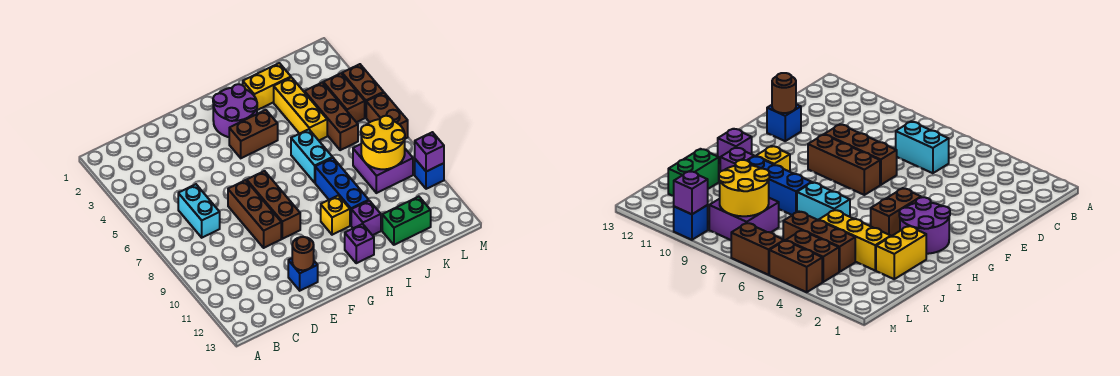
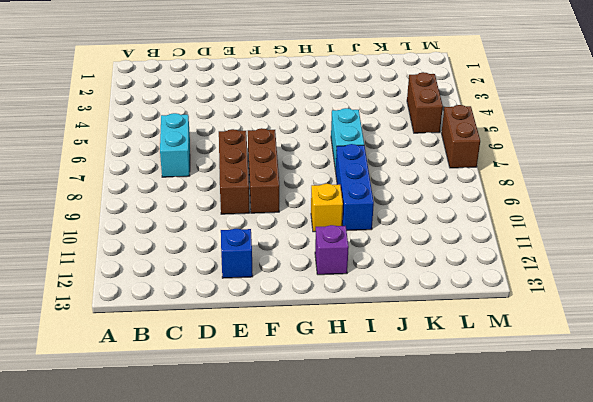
none -> purple round brick G2:H3 level 1
none -> brown brick G4:H4 level 1
none -> yellow brick I2:J2 level 1

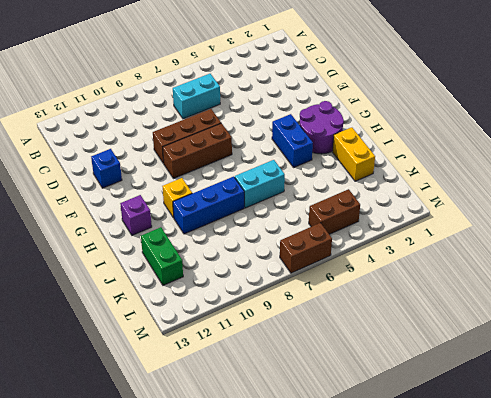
blue brick G4:H4 level 1 -> brown brick G4:H4 level 1
none -> purple brick I11 level 1
none -> yellow brick J3:J5 level 1
none -> brown brick K4:K6 level 1

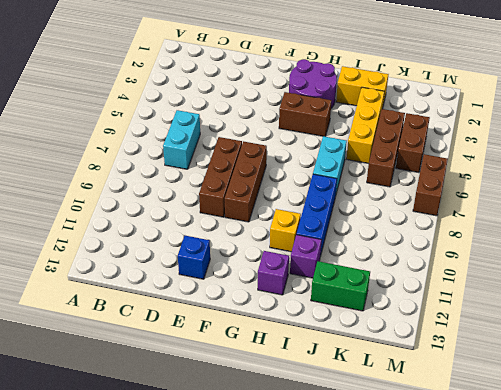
none -> purple brick K8:L9 level 1
none -> brown brick M4:M5 level 1
none -> blue brick M10 level 1

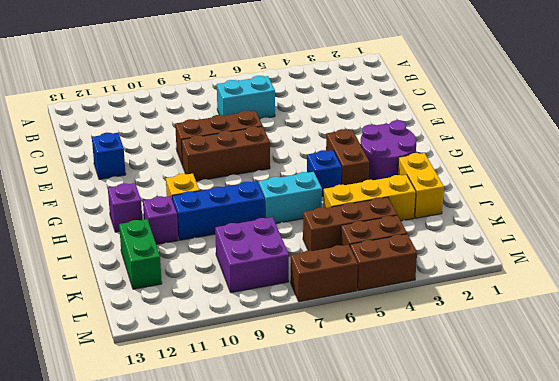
blue brick H5 level 1 -> blue brick M10 level 1
none -> brown round brick E12 level 2
none -> yellow round brick K8:L9 level 2
none -> purple brick M10 level 2

